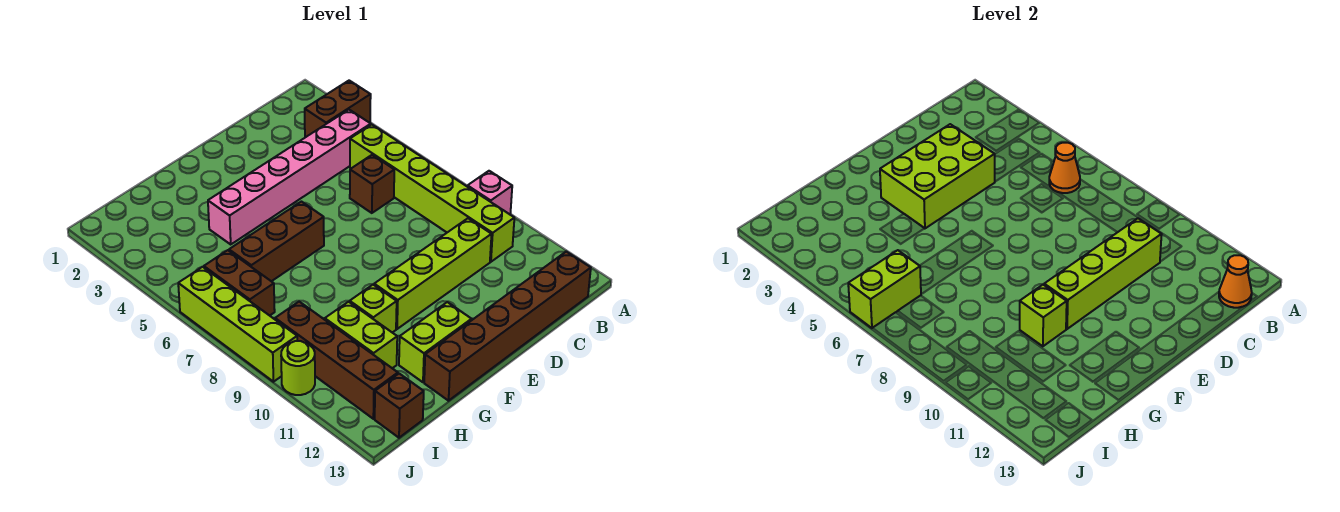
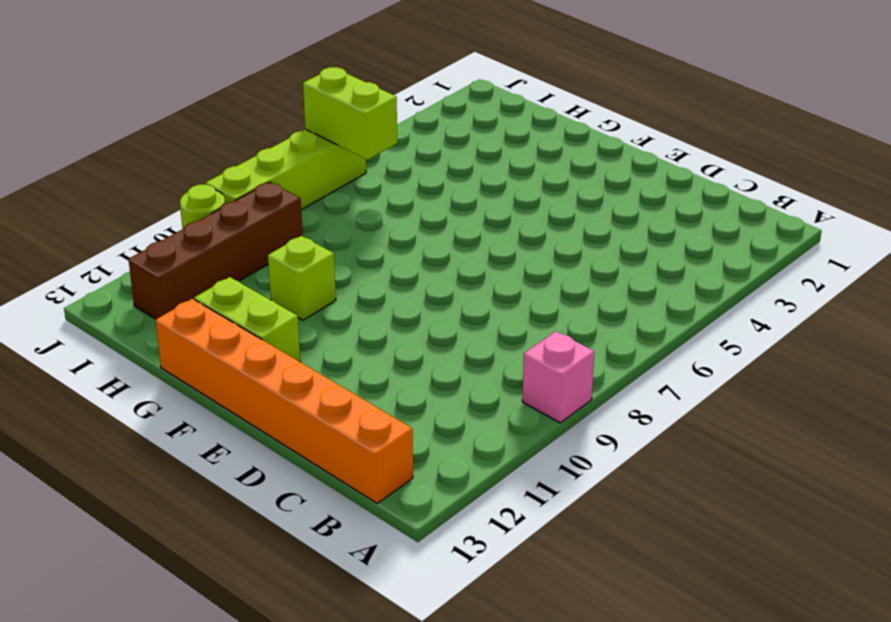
orange brick B13:G13 level 1 -> brown brick B13:G13 level 1
none -> brown brick A3:B3 level 1
none -> pink brick B4:G4 level 1
none -> lime brick B5:B10 level 1

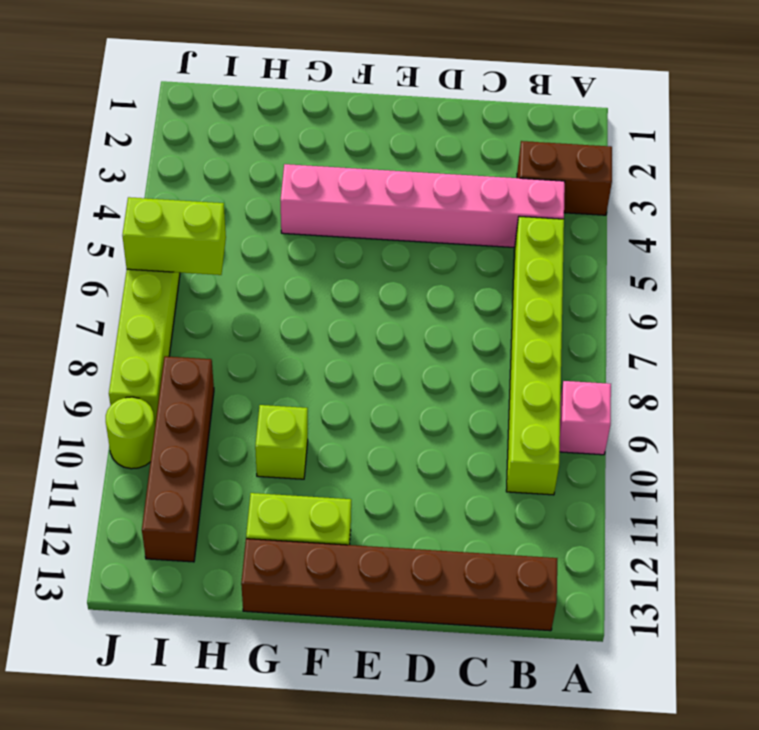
none -> brown brick C6 level 1
none -> lime brick C10:F10 level 1
none -> brown brick F6:H6 level 1

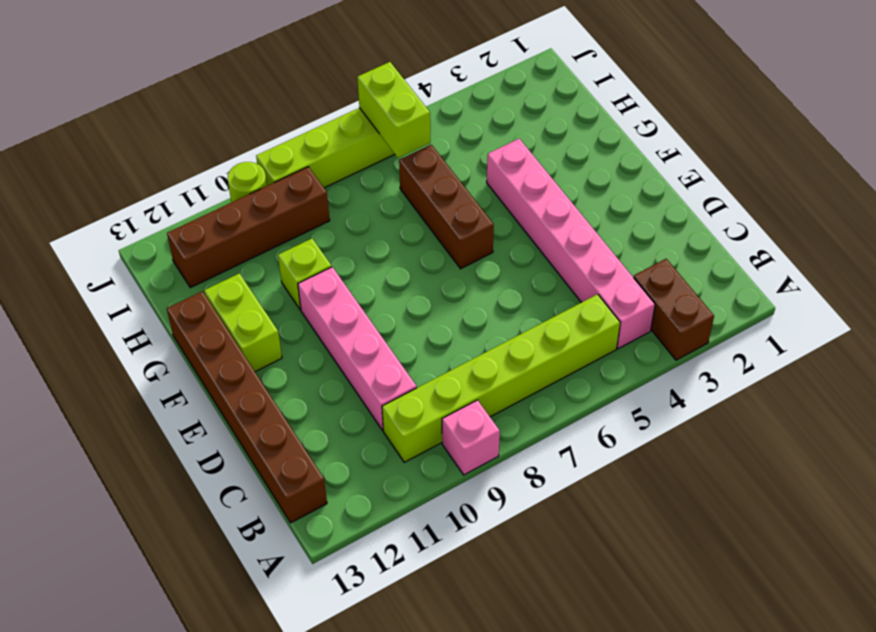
pink brick C10:F10 level 1 -> lime brick C10:F10 level 1
none -> brown brick C6 level 1
none -> lime brick H10:H11 level 1
none -> brown brick I6:I7 level 1

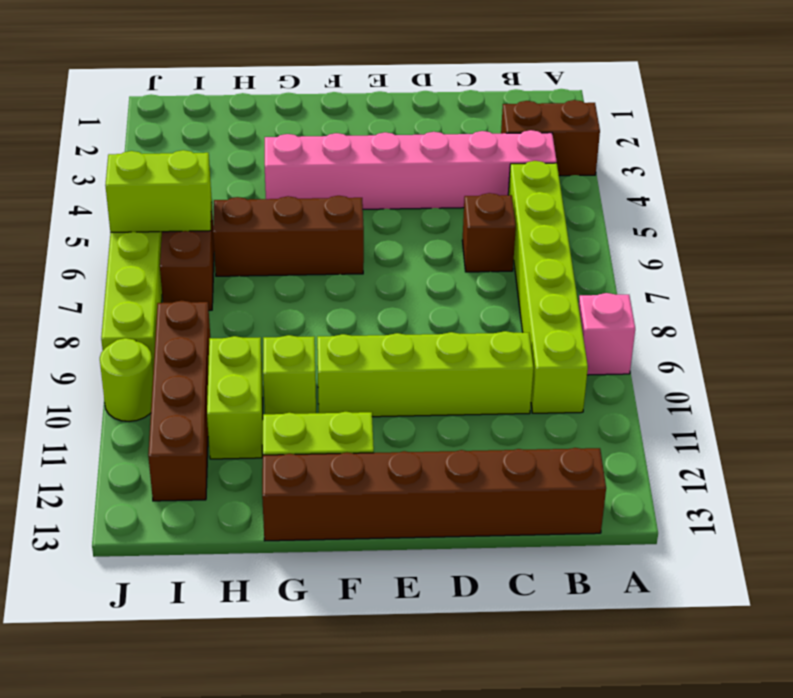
none -> brown brick I13 level 1
none -> orange cone B6 level 2
none -> orange cone B13 level 2

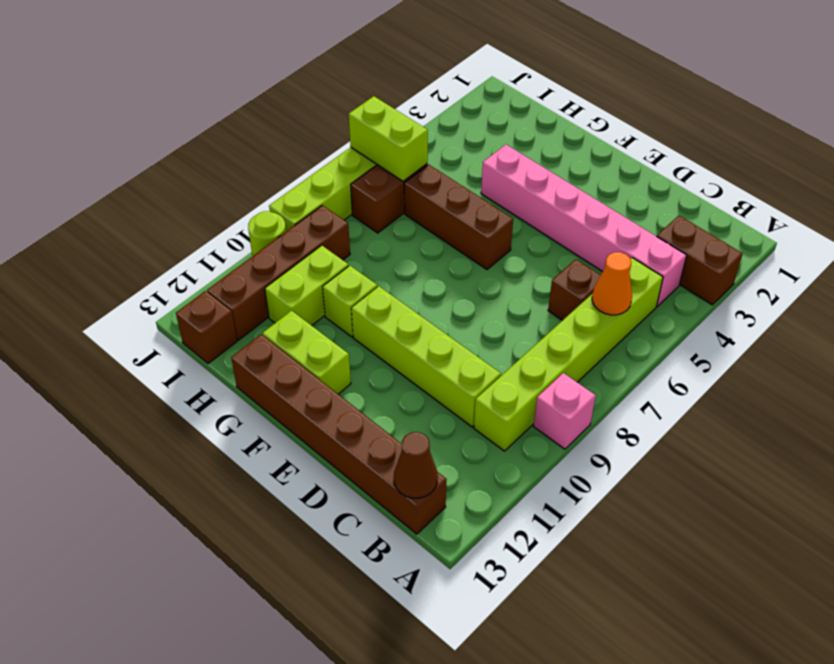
brown cone B13 level 2 -> orange cone B13 level 2
none -> lime brick C10:F10 level 2
none -> lime brick D3:F4 level 2
none -> lime brick G10 level 2

